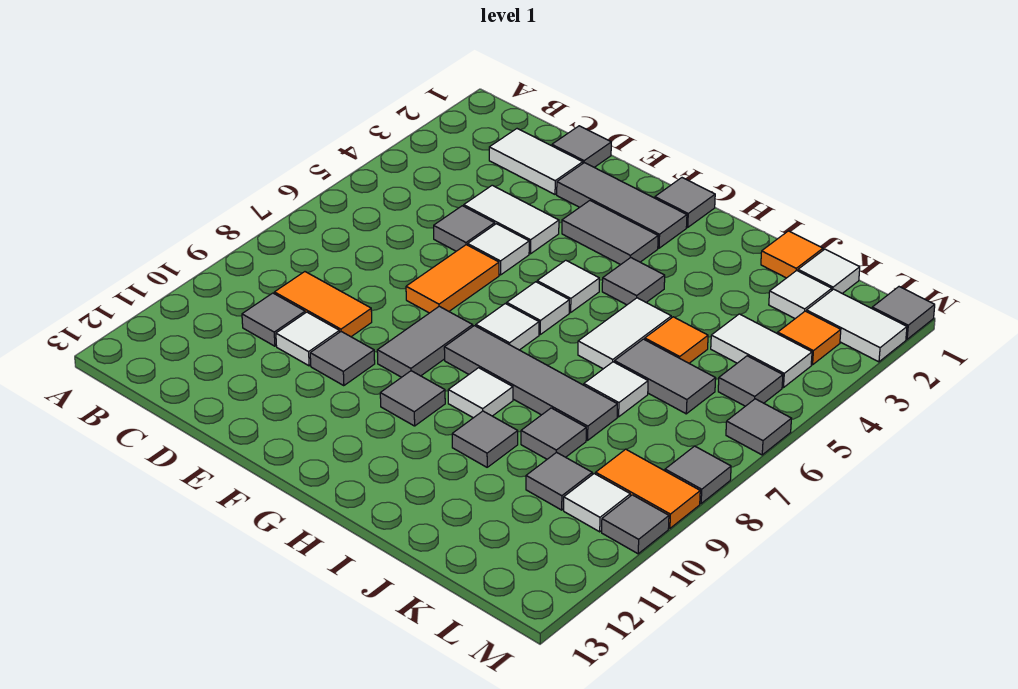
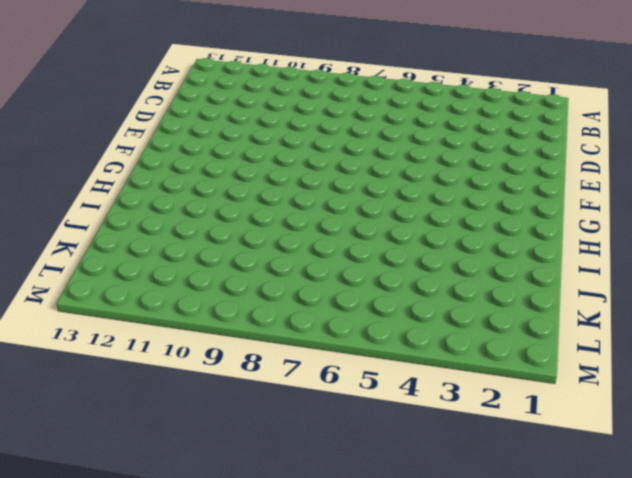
none -> white tile C2:D2 level 1
none -> orange tile C9:D9 level 1
none -> grey tile C10 level 1
none -> grey tile D1 level 1

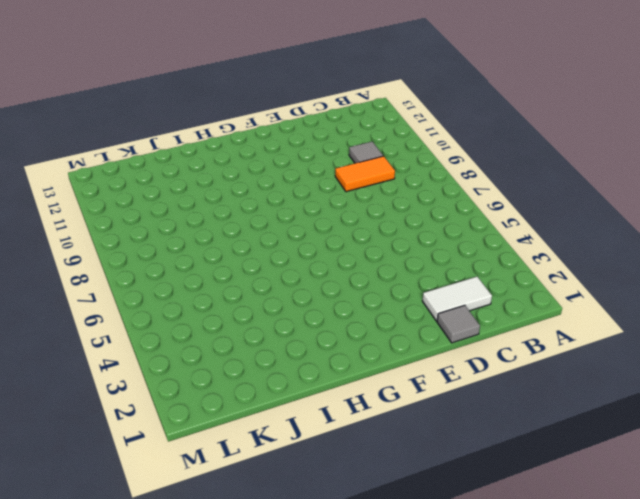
none -> white tile D4:E4 level 1
none -> grey tile D5 level 1
none -> white tile D10 level 1
none -> grey tile E2:G2 level 1

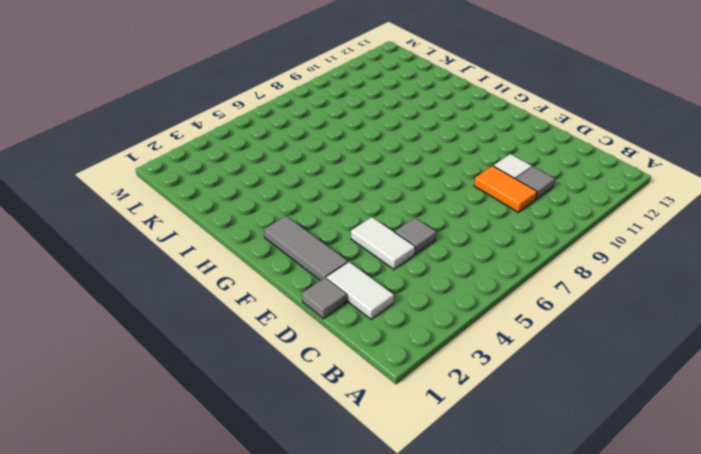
none -> white tile E5 level 1
none -> orange tile E6:E7 level 1
none -> grey tile E10 level 1
none -> grey tile F3:G3 level 1

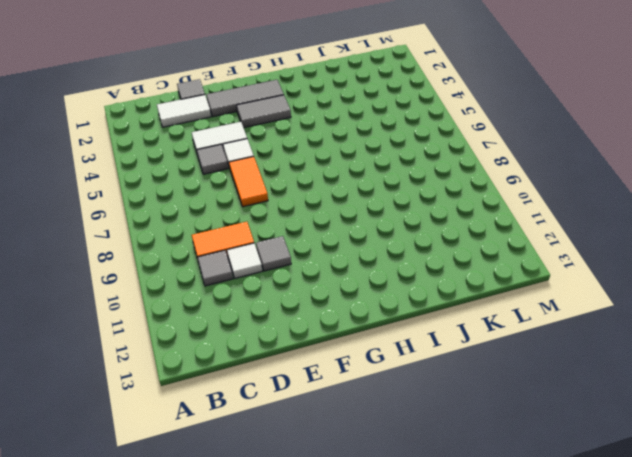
none -> grey tile F8:F9 level 1
none -> grey tile G1 level 1
none -> white tile G5 level 1
none -> white tile G6 level 1

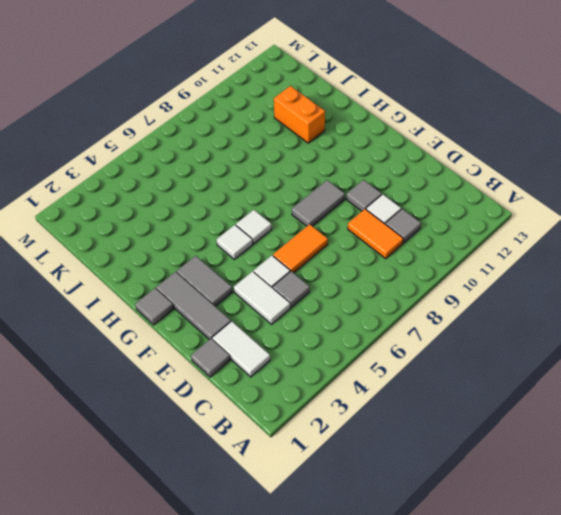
orange brick I11:J11 level 1 -> none
none -> white tile G7 level 1
none -> grey tile G8:J8 level 1
none -> grey tile G10 level 1
none -> grey tile H4 level 1

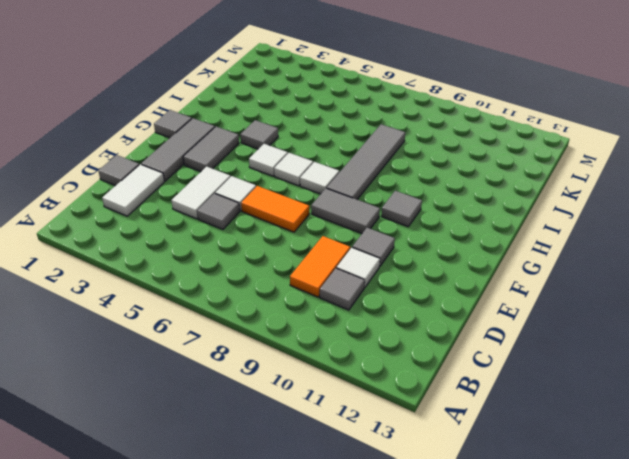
none -> white tile H9 level 1
none -> white tile I5:I6 level 1
none -> grey tile I10 level 1
none -> orange tile J1 level 1

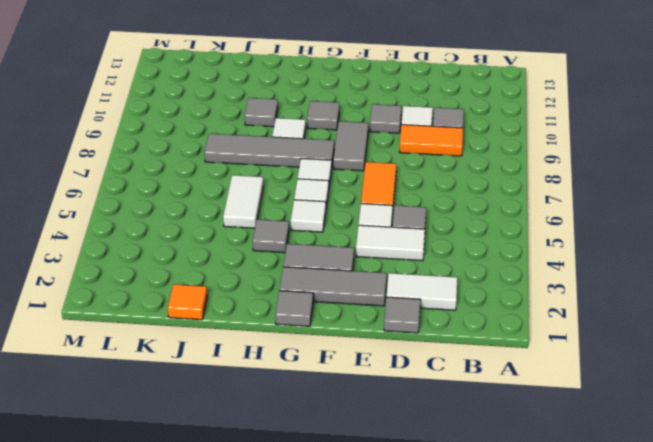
none -> orange tile J5 level 1
none -> grey tile J6:K6 level 1
none -> white tile J7 level 1
none -> grey tile J9 level 1

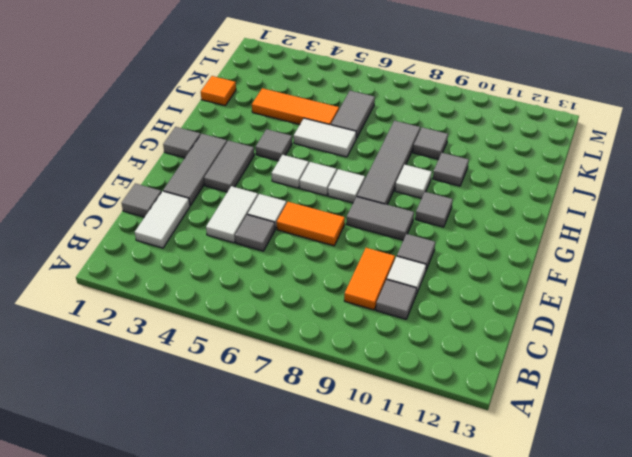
orange tile J3:J5 level 1 -> orange tile J5 level 1
none -> white tile J7 level 1
none -> white tile K1 level 1
none -> white tile K2 level 1
none -> white tile K4:L4 level 1

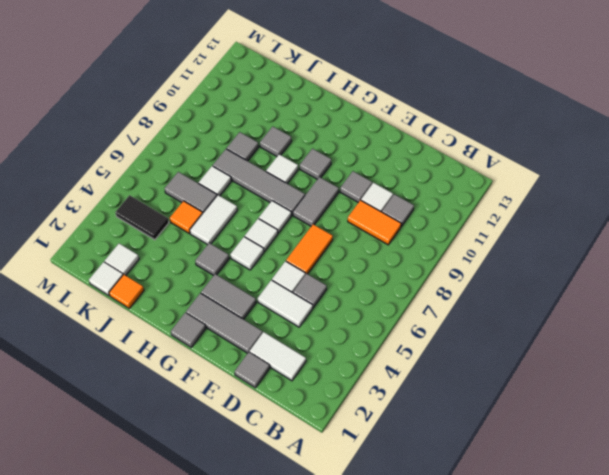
black tile K4:L4 level 1 -> white tile K4:L4 level 1
none -> grey tile K10 level 1
none -> white tile L2:M2 level 1
none -> orange tile L3 level 1
none -> grey tile L5 level 1

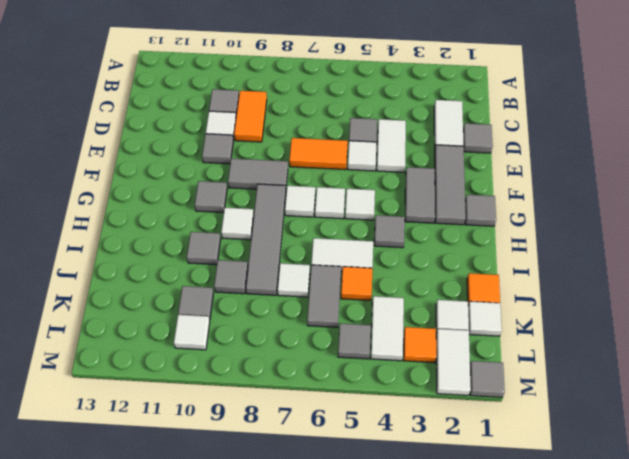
none -> orange tile L9:M9 level 1
none -> grey tile M6 level 1
none -> grey tile M8 level 1
none -> grey tile M10 level 1

